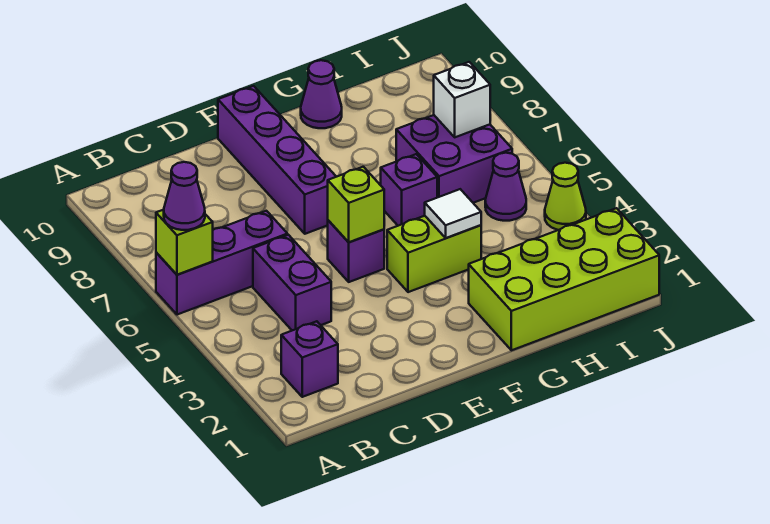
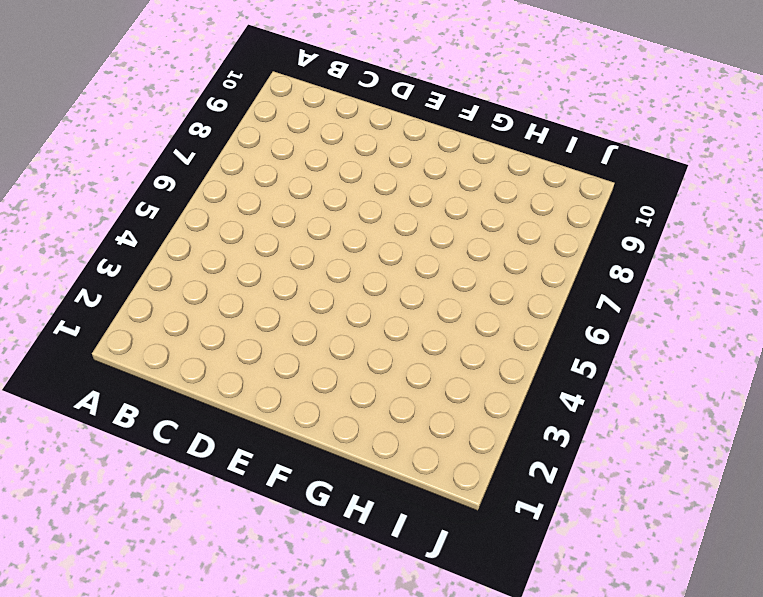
none -> purple brick A6:C6 level 1
none -> purple brick B2 level 1
none -> purple brick C4:C5 level 1

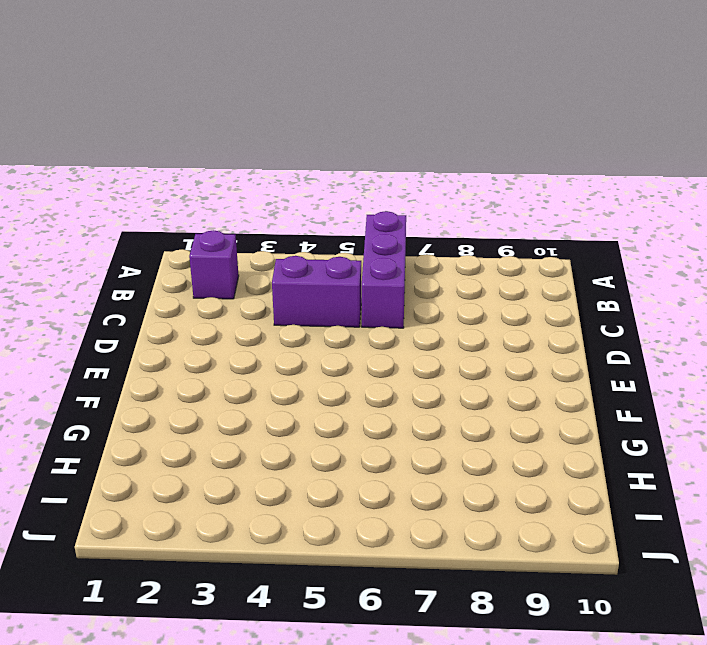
none -> purple brick E5 level 1
none -> purple brick E7:E10 level 1
none -> lime brick F4:G4 level 1

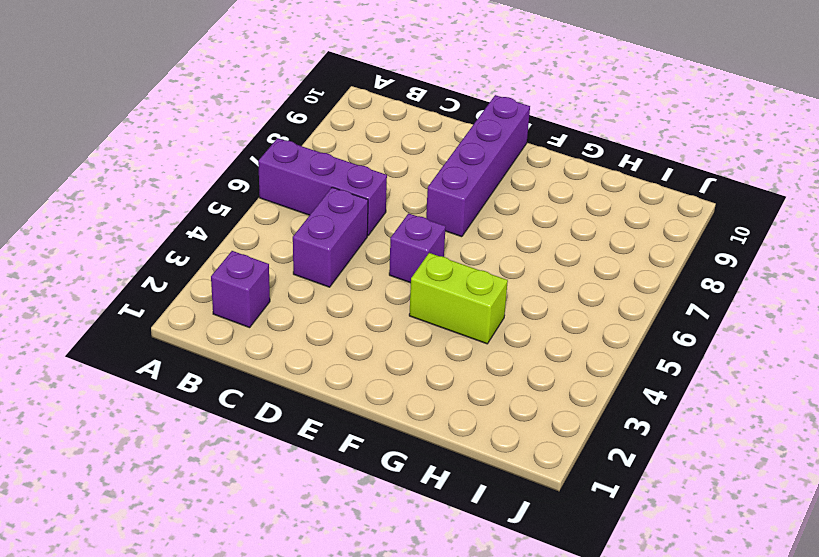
none -> lime brick G1:J2 level 1
none -> purple brick G6 level 1
none -> purple cone G10 level 1

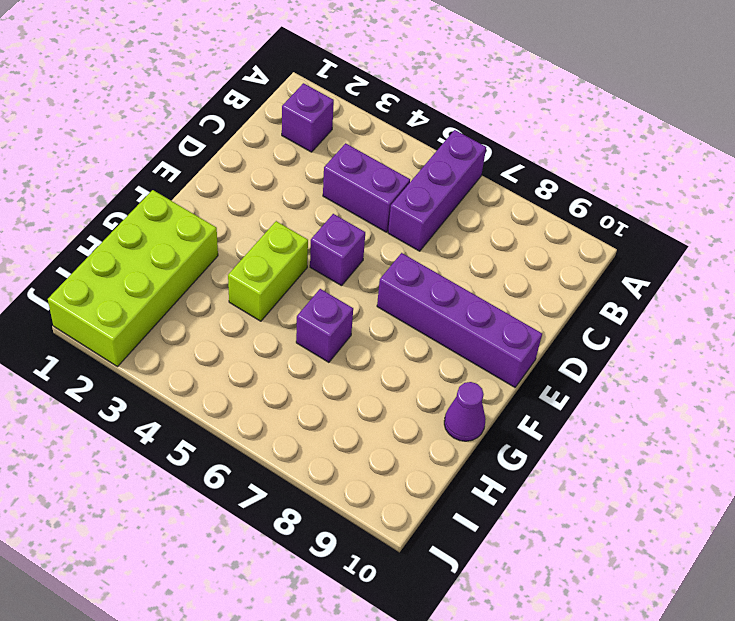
none -> purple brick H6:I7 level 1
none -> purple cone I5 level 1
none -> lime cone J4 level 1

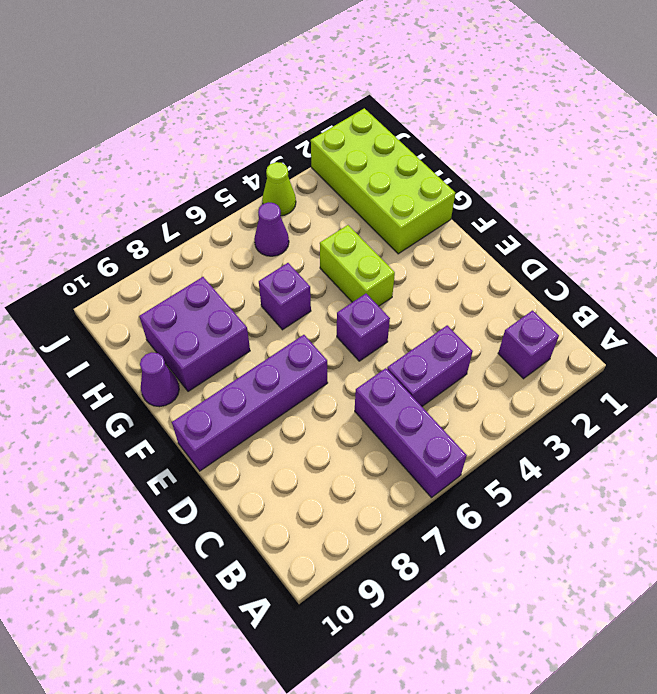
purple brick G8:H9 level 1 -> purple brick H6:I7 level 1
none -> lime brick A6 level 2
none -> lime brick E5 level 2
none -> white tile G4 level 2

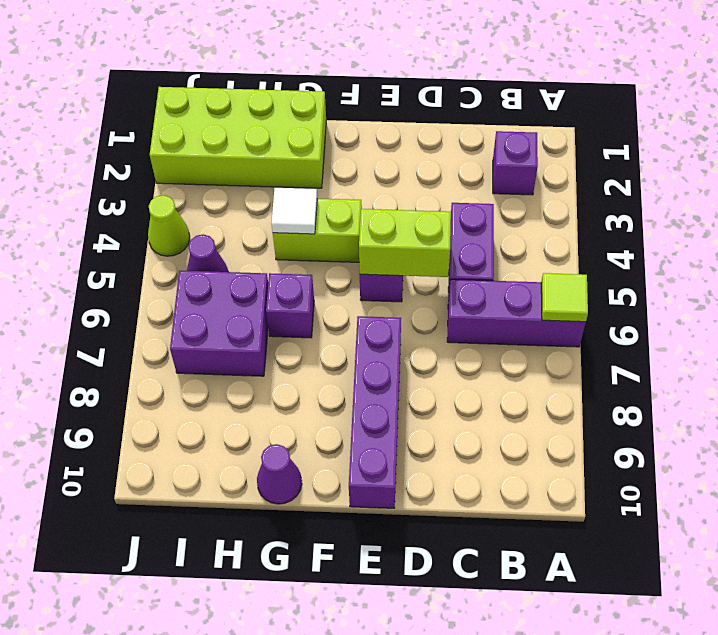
lime tile A6 level 2 -> lime brick A6 level 2
lime brick D5:E5 level 2 -> lime brick E5 level 2
none -> white brick I7 level 2
none -> purple cone A6 level 3

